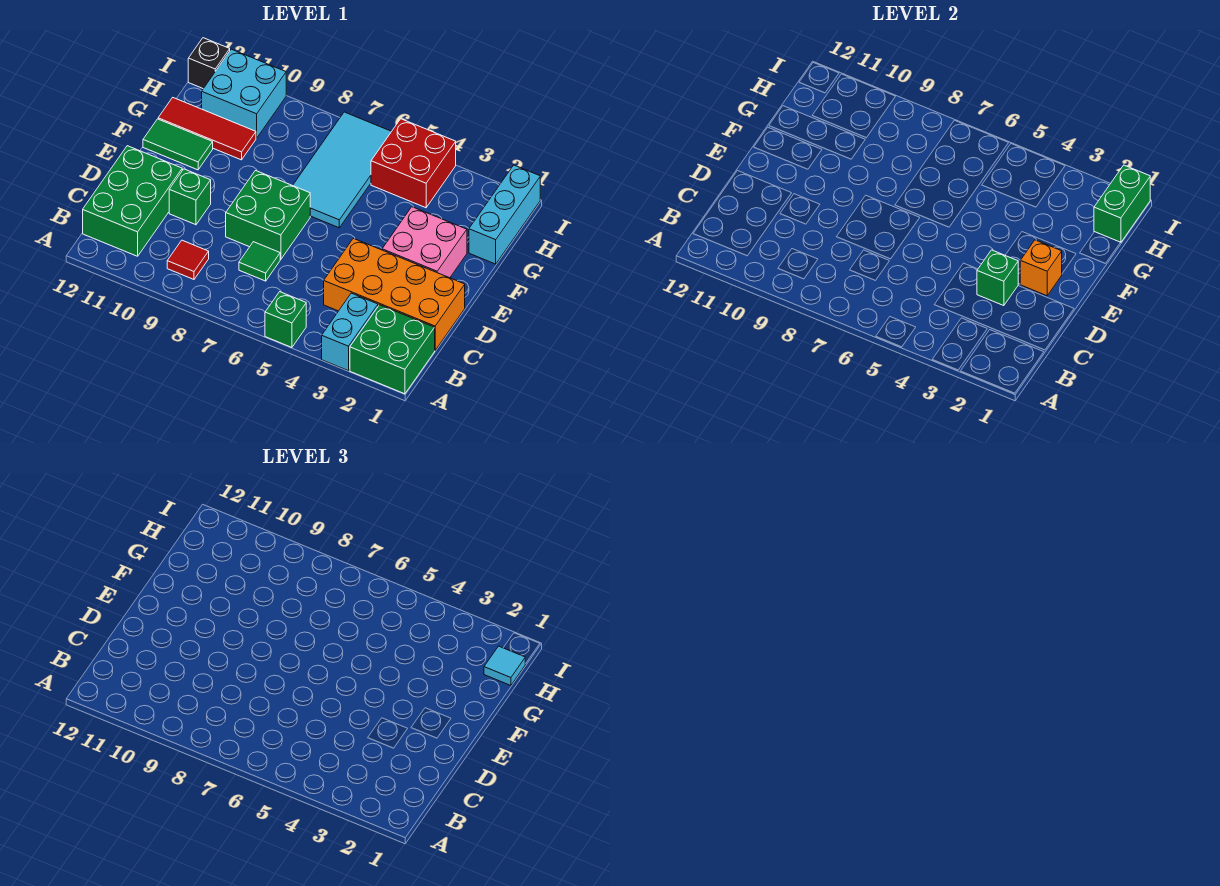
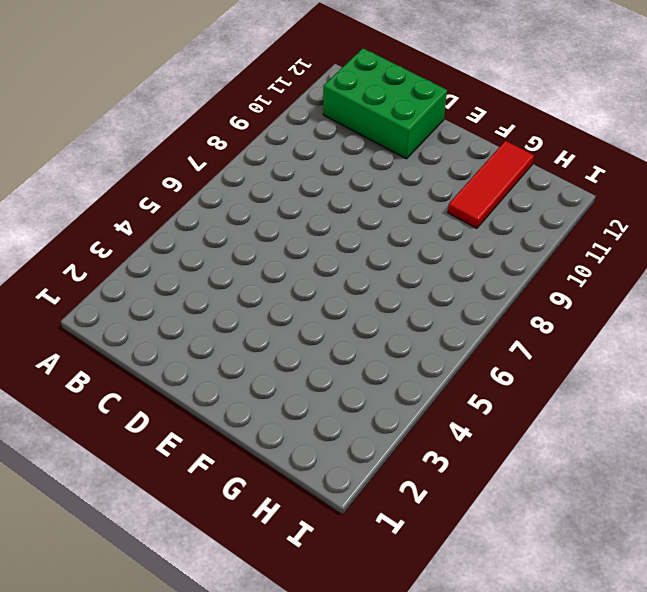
none -> green brick A1:B2 level 1
none -> cyan brick A3:B3 level 1
none -> green brick A5 level 1

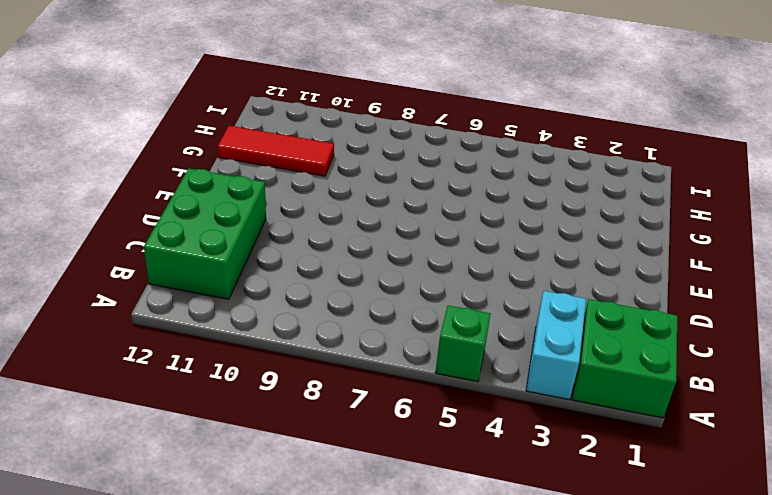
none -> red tile B9 level 1
none -> orange brick C1:D4 level 1
none -> green tile C7 level 1

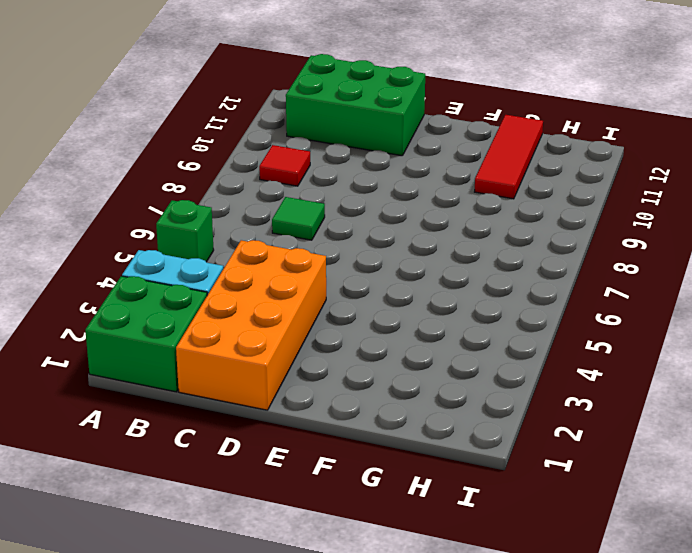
none -> green brick D7:E8 level 1
none -> green brick D10 level 1
none -> pink brick E2:F3 level 1

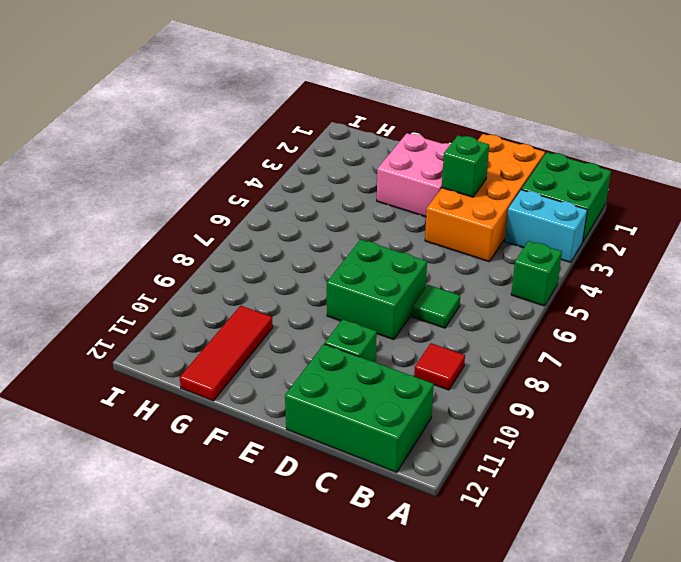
none -> cyan tile F6:I7 level 1
none -> green tile F11:F12 level 1
none -> cyan brick G1:I1 level 1

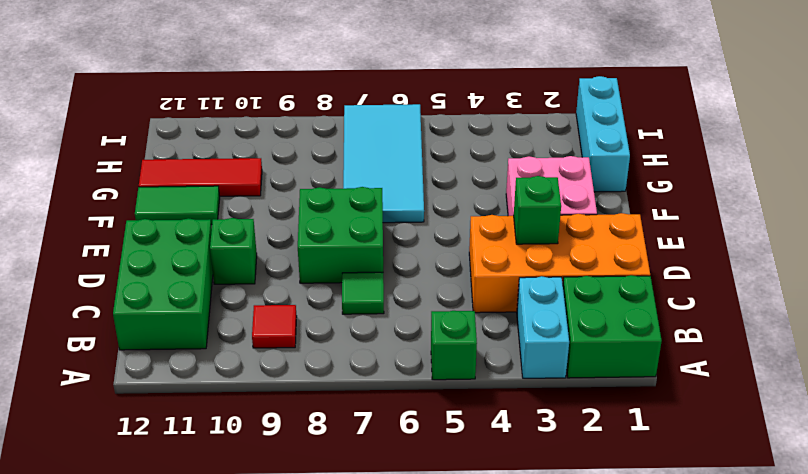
none -> red brick H4:I5 level 1
none -> cyan brick H10:I11 level 1
none -> black brick I12 level 1

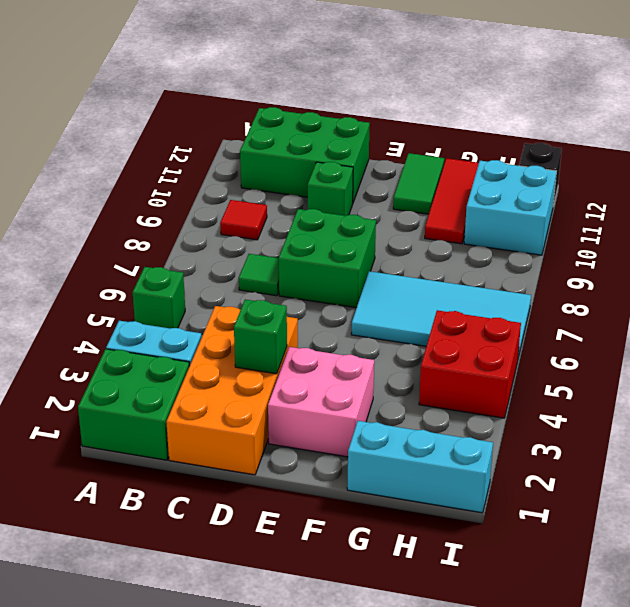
none -> orange brick E2 level 2
none -> green brick H1:I1 level 2
none -> cyan tile H1 level 3

